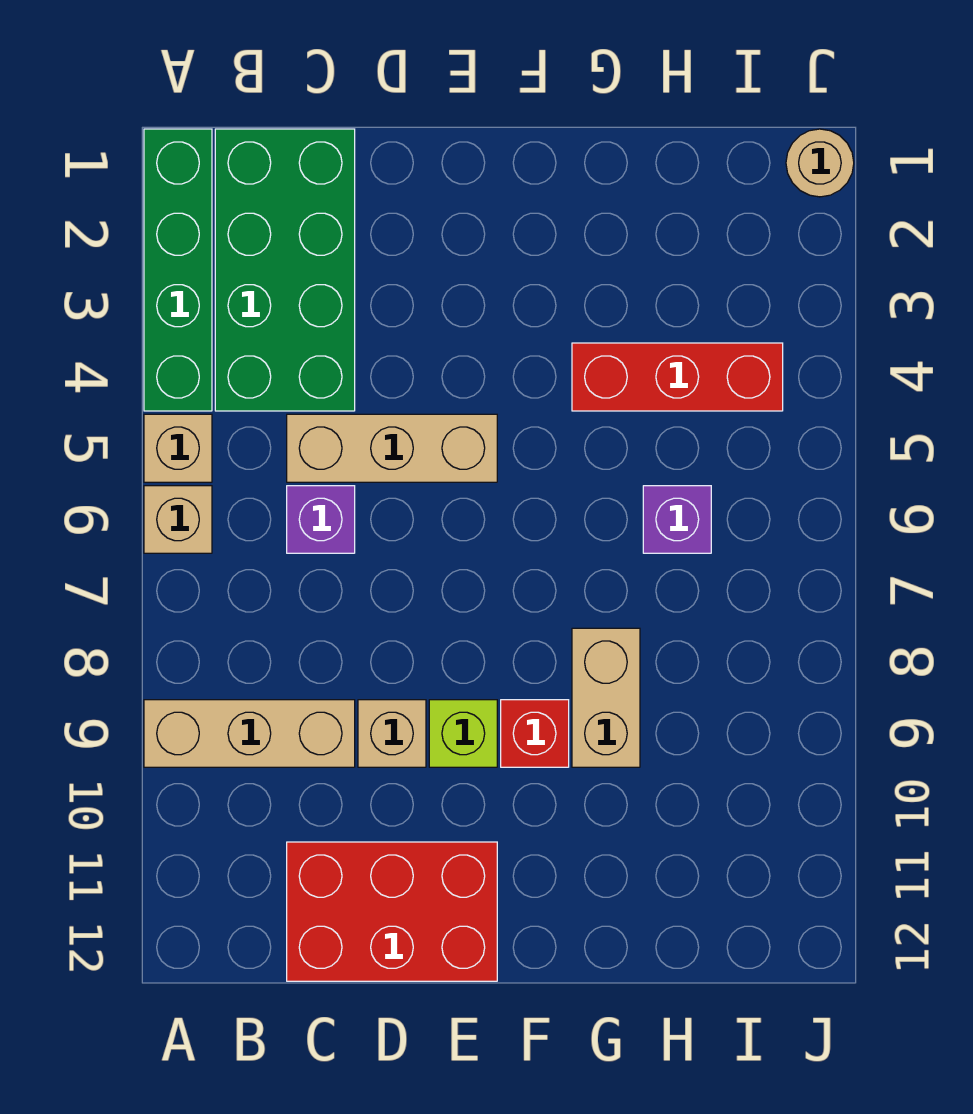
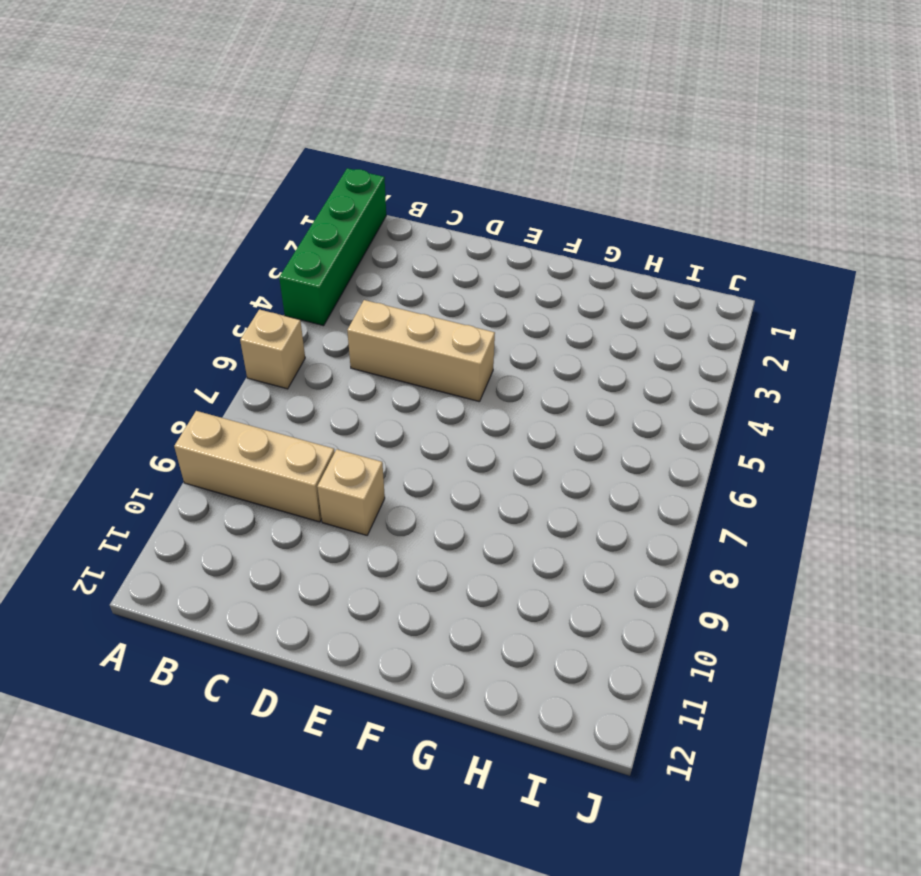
none -> tan brick A5 level 1
none -> green brick B1:C4 level 1
none -> purple brick C6 level 1

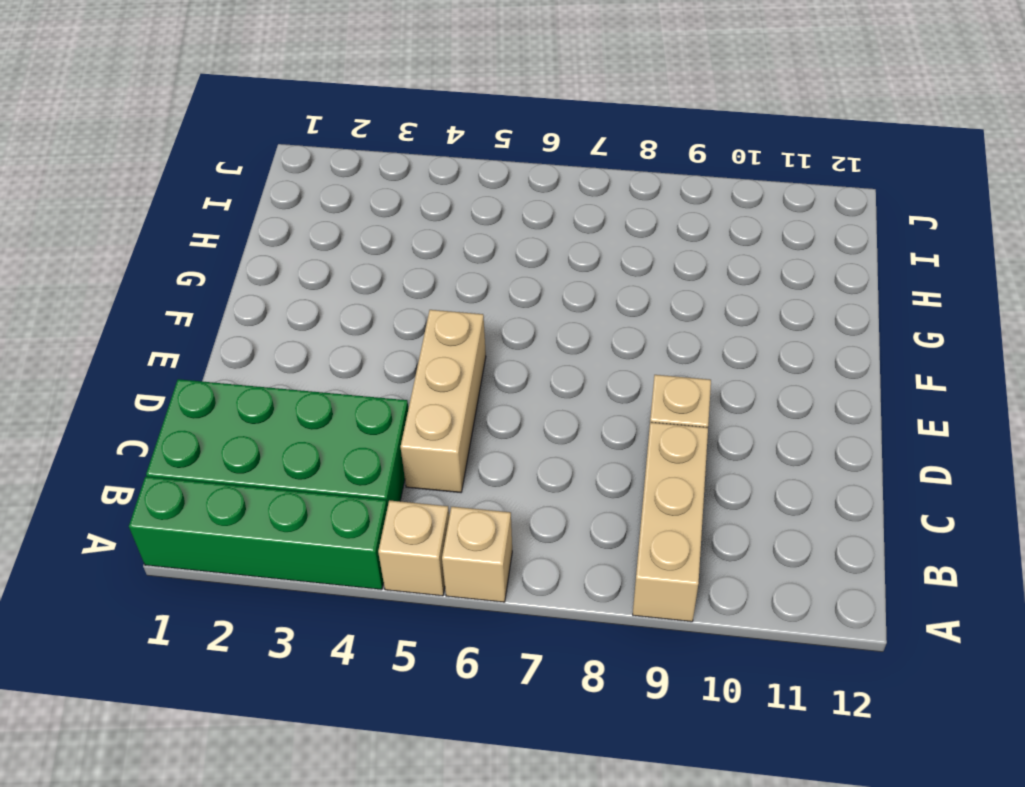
none -> purple brick C6 level 1
none -> red brick C11:E12 level 1
none -> lime brick E9 level 1

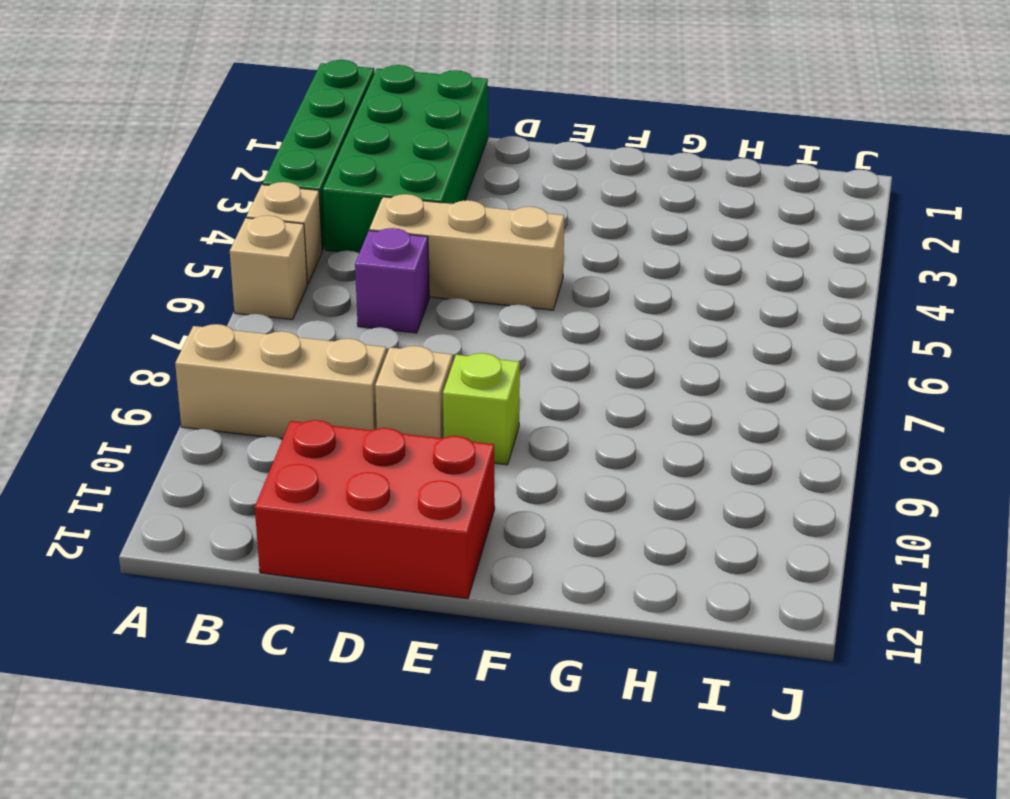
none -> red brick F9 level 1
none -> red brick G4:I4 level 1
none -> tan brick G8:G9 level 1

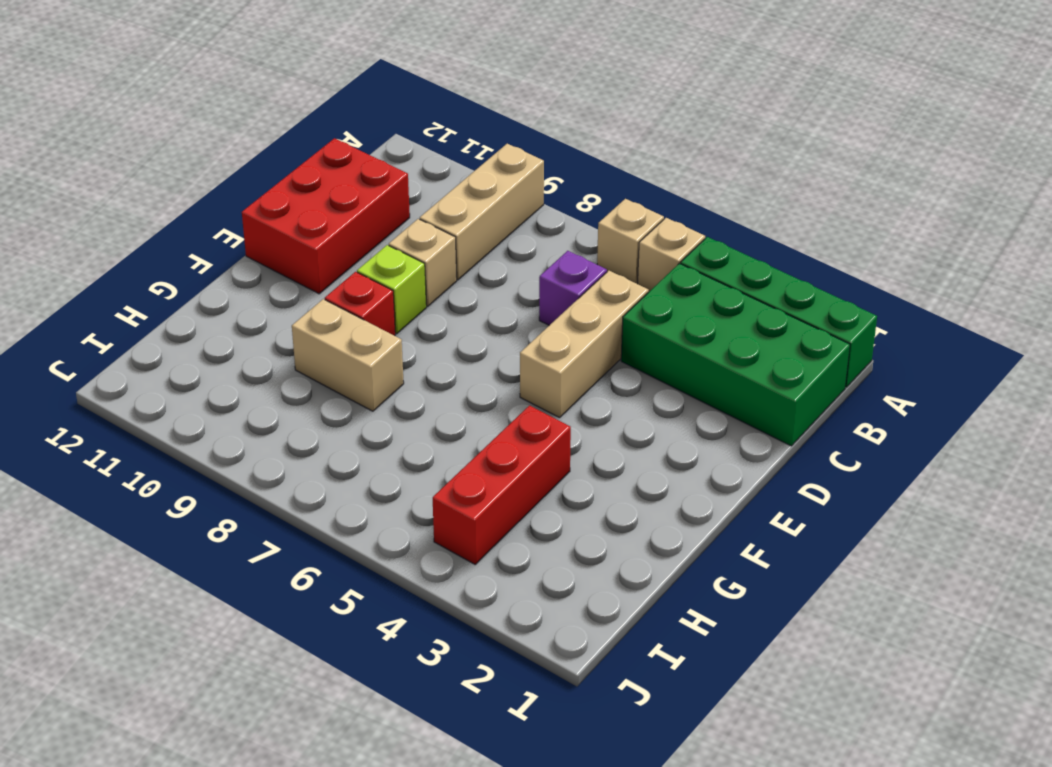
none -> purple brick H6 level 1
none -> tan round brick J1 level 1

